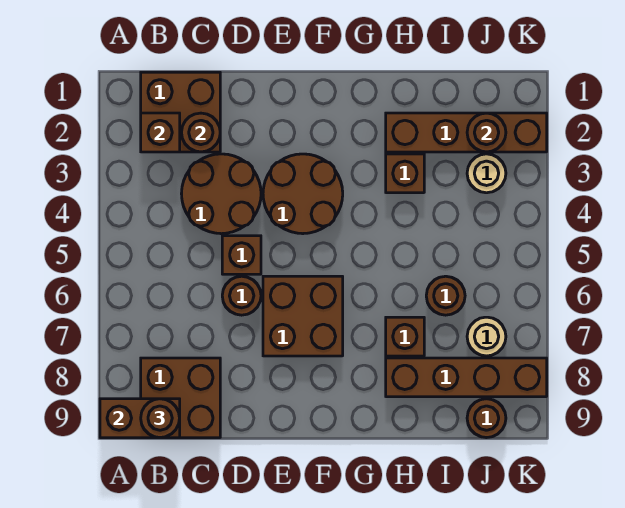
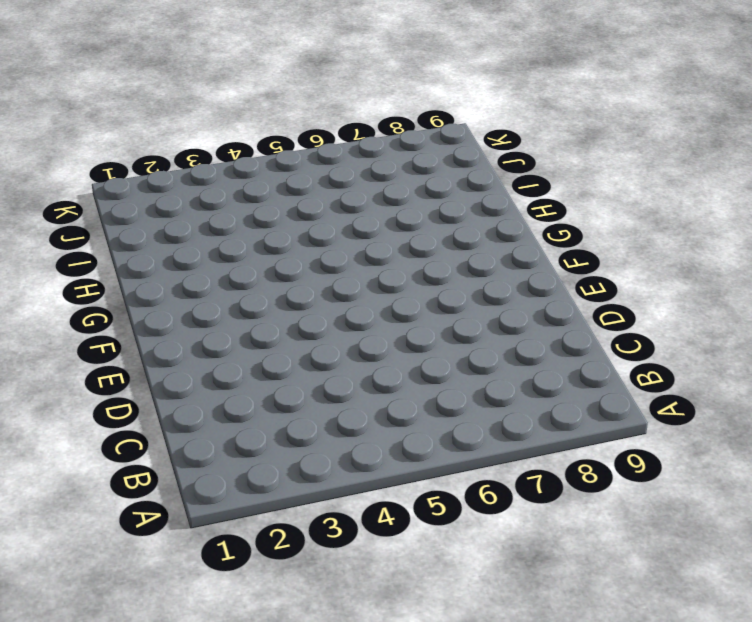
none -> brown brick B1:C2 level 1
none -> brown brick B8:C9 level 1
none -> brown round brick C3:D4 level 1

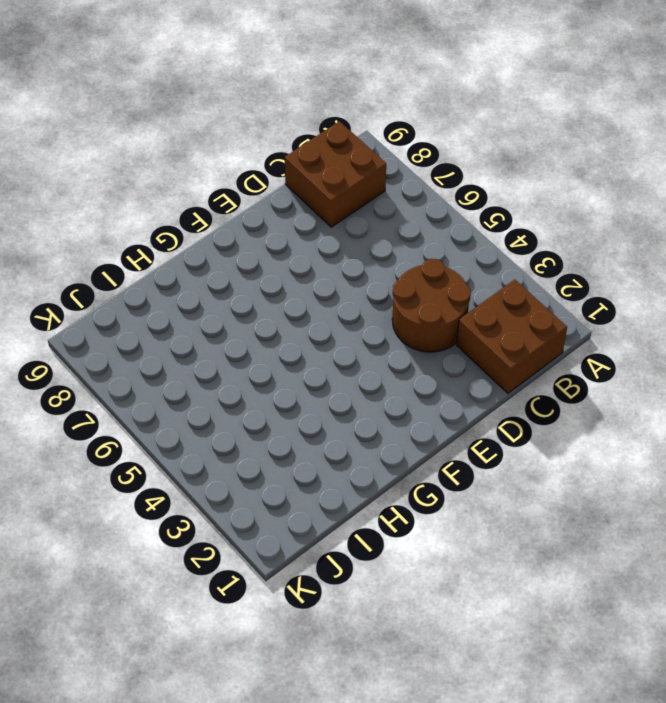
none -> brown brick D5 level 1
none -> brown round brick D6 level 1
none -> brown round brick E3:F4 level 1

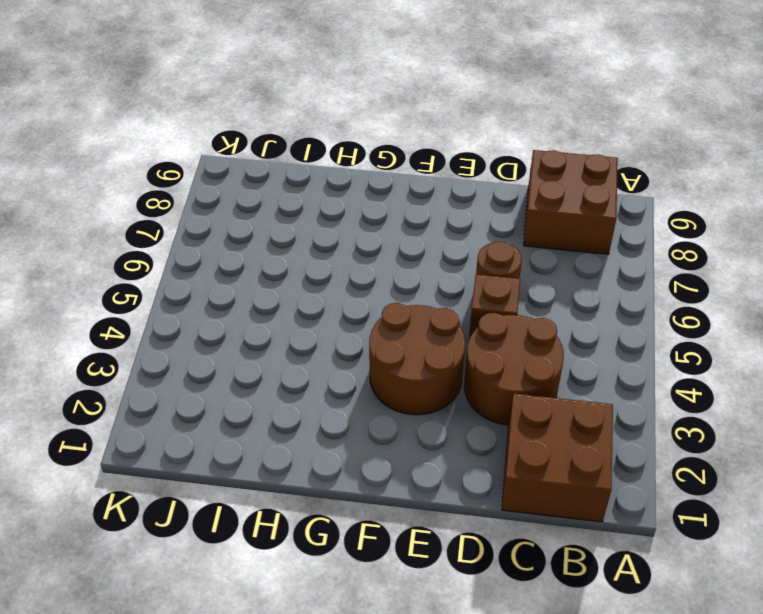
none -> brown brick E6:F7 level 1
none -> brown brick H2:K2 level 1
none -> brown brick H3 level 1

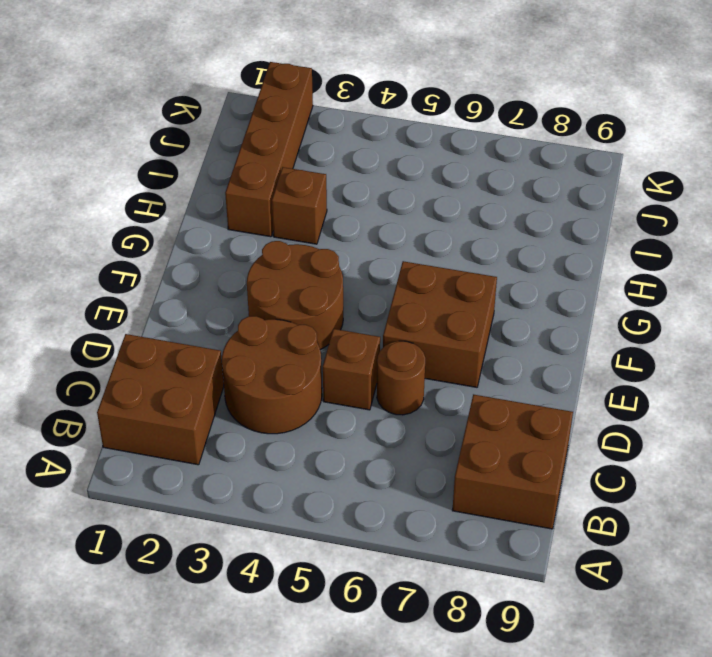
none -> brown brick H7 level 1
none -> brown brick H8:K8 level 1
none -> brown round brick I6 level 1

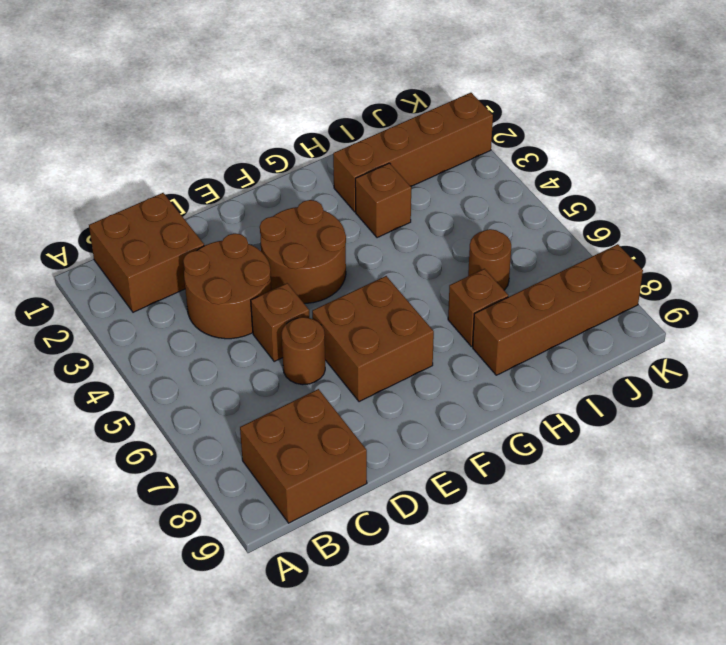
none -> tan round brick J3 level 1
none -> tan round brick J7 level 1
none -> brown round brick J9 level 1

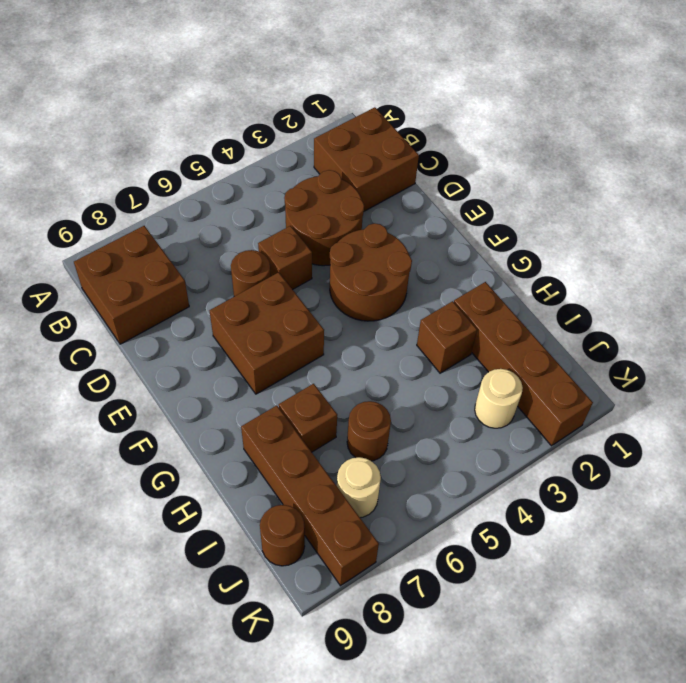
none -> brown brick A9:B9 level 2
none -> brown brick B2 level 2
none -> brown round brick C2 level 2

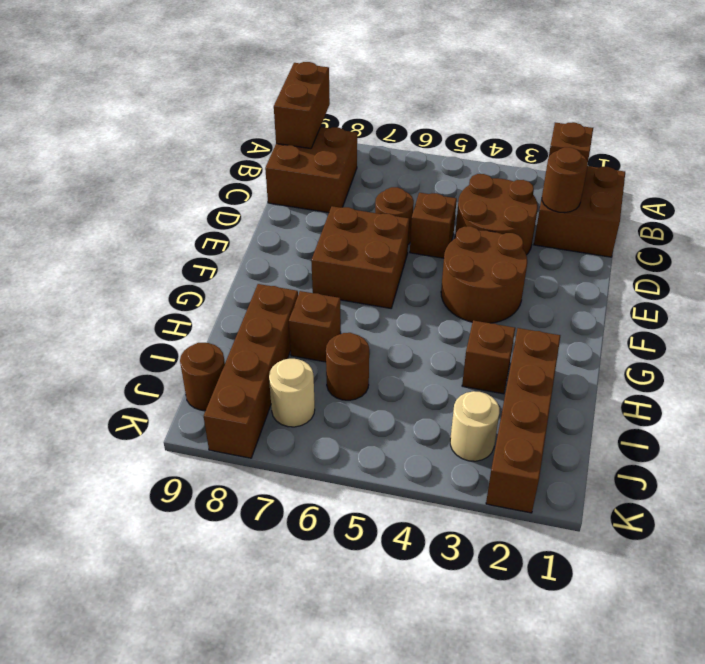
none -> brown round brick J2 level 2
none -> brown round brick B9 level 3

